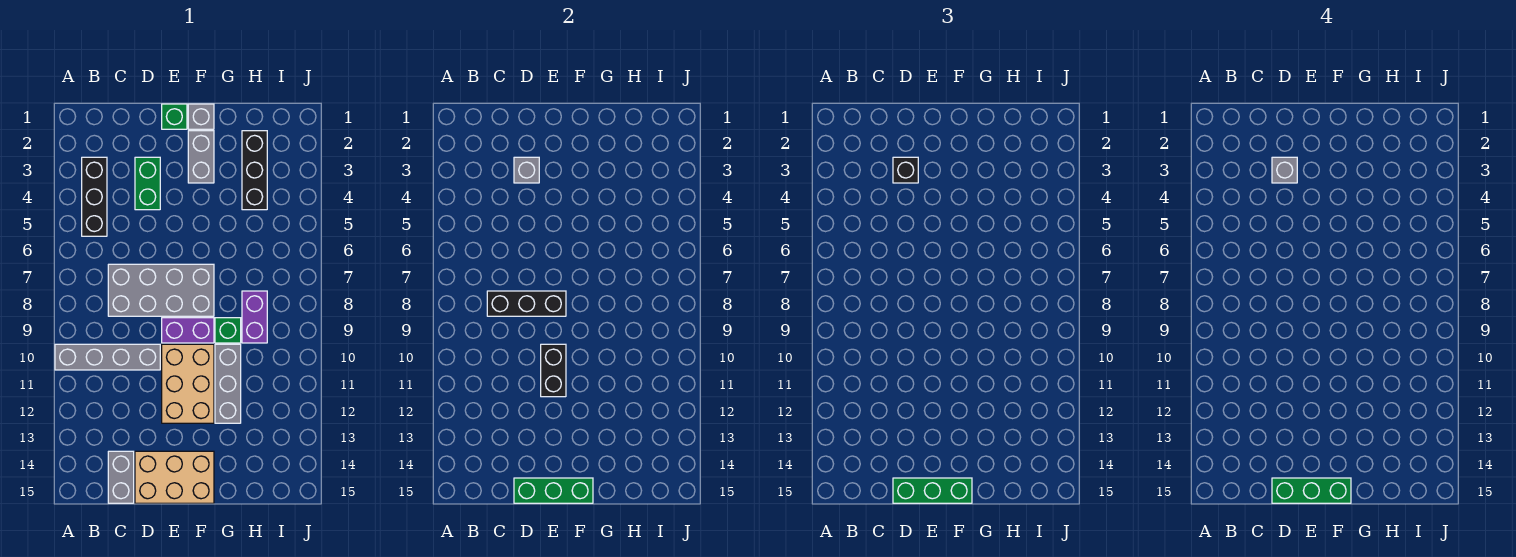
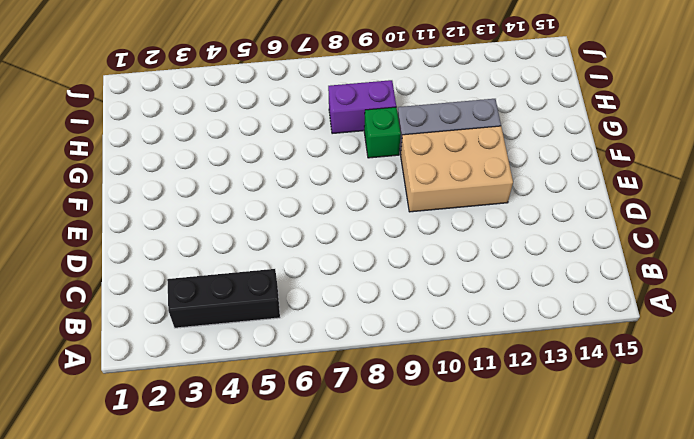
none -> grey brick A10:D10 level 1
none -> grey brick C7:F8 level 1
none -> grey brick C14:C15 level 1

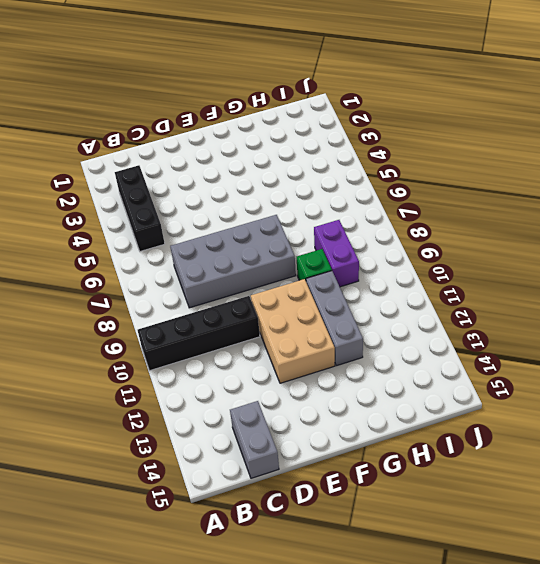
black brick A10:D10 level 1 -> grey brick A10:D10 level 1
none -> green brick D3:D4 level 1
none -> tan brick D14:F15 level 1
none -> green brick E1 level 1

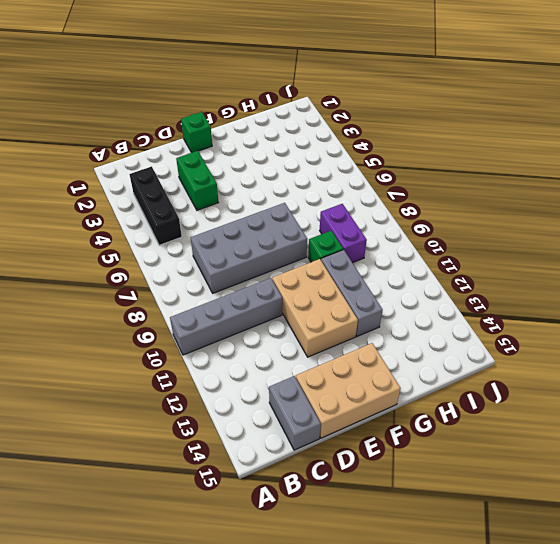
none -> purple brick E9:F9 level 1
none -> grey brick F1 level 1
none -> grey brick F2:F3 level 1

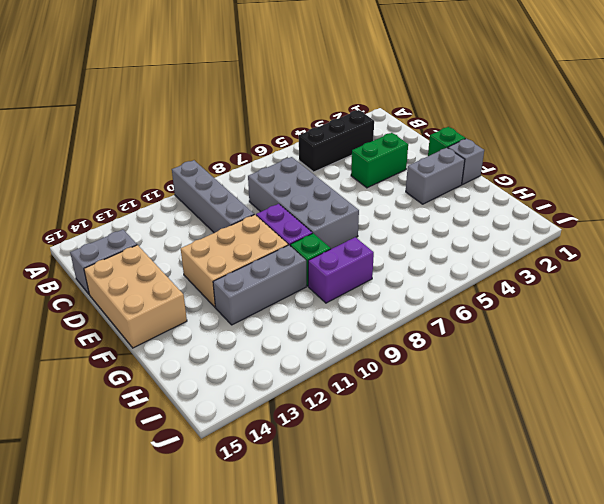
none -> black brick H2:H4 level 1
none -> black brick C8:E8 level 2
none -> grey brick D3 level 2

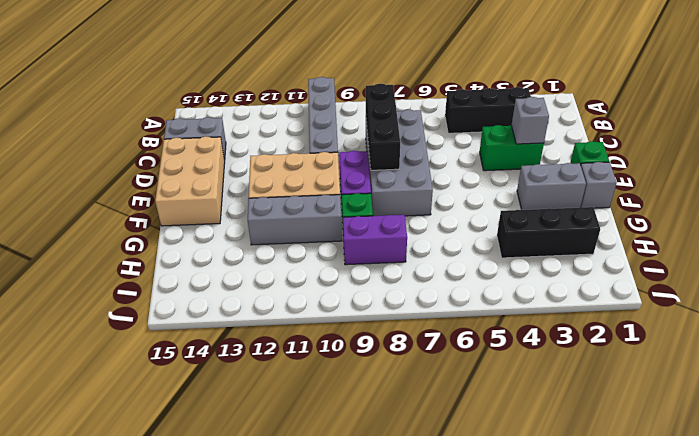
none -> green brick D15:F15 level 2
none -> black brick E10:E11 level 2
none -> black brick D3 level 3

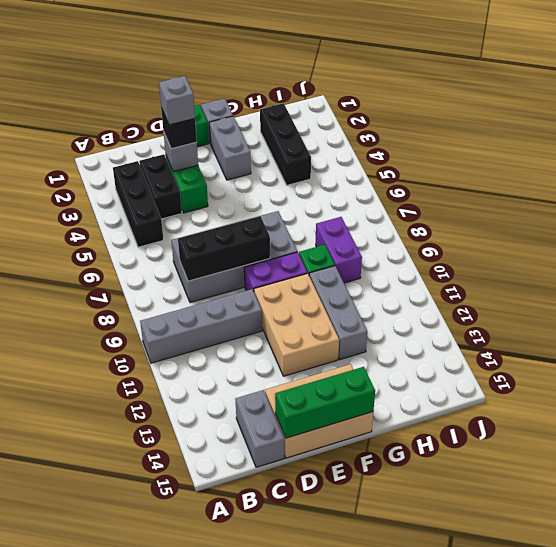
black brick C3:C4 level 1 -> black brick E10:E11 level 2
none -> green brick D15:F15 level 3
none -> green brick D15:F15 level 4

